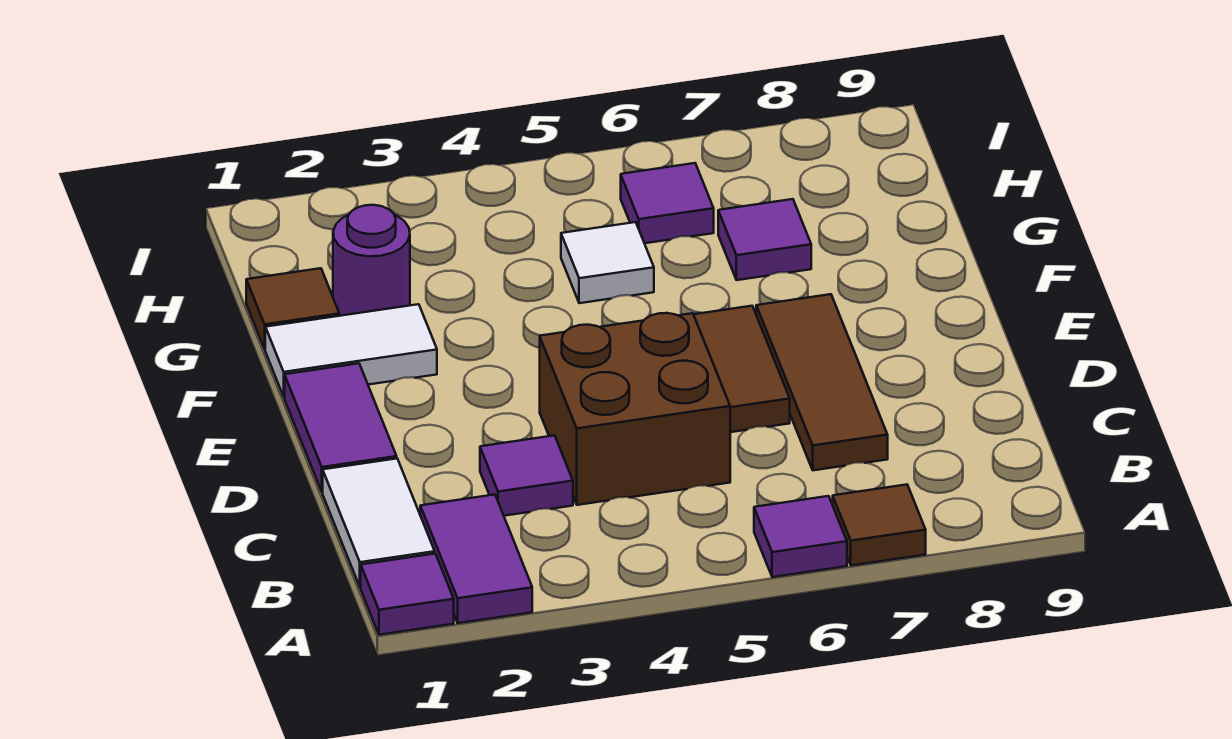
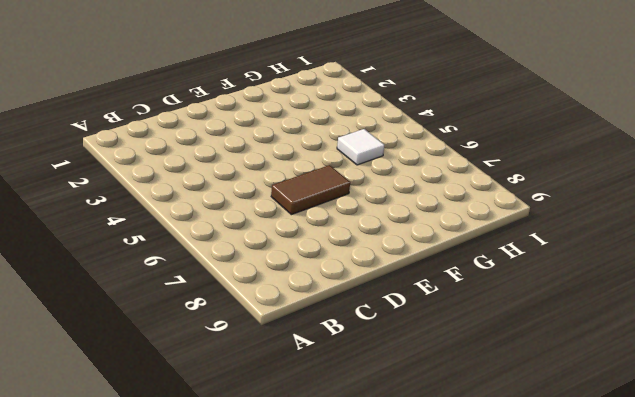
none -> purple tile A1 level 1
none -> purple tile A2:B2 level 1
none -> purple tile A6 level 1

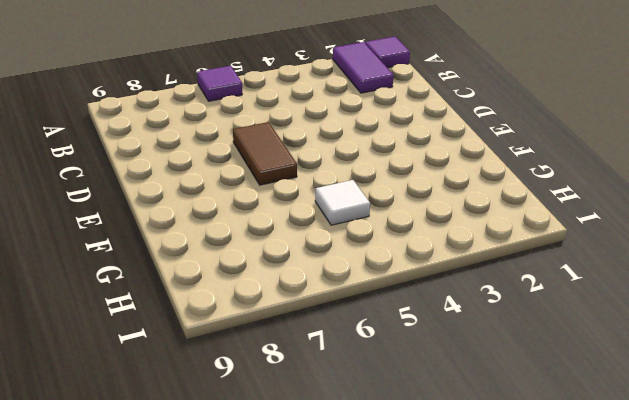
none -> brown tile A7 level 1
none -> white tile B1:C1 level 1
none -> purple tile C3 level 1

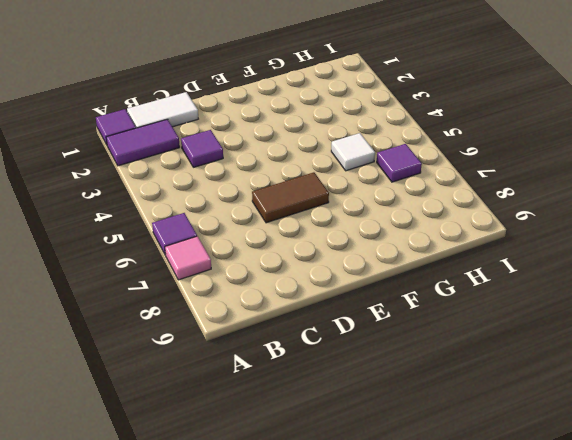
pink tile A7 level 1 -> brown tile A7 level 1
none -> brown brick C4:D5 level 1
none -> brown tile C7:E7 level 1
none -> purple tile D1:E1 level 1

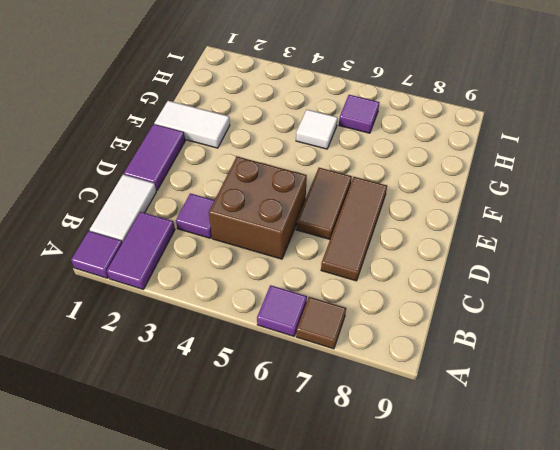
none -> brown tile G1 level 1
none -> purple round brick G2 level 1
none -> purple tile G7 level 1

